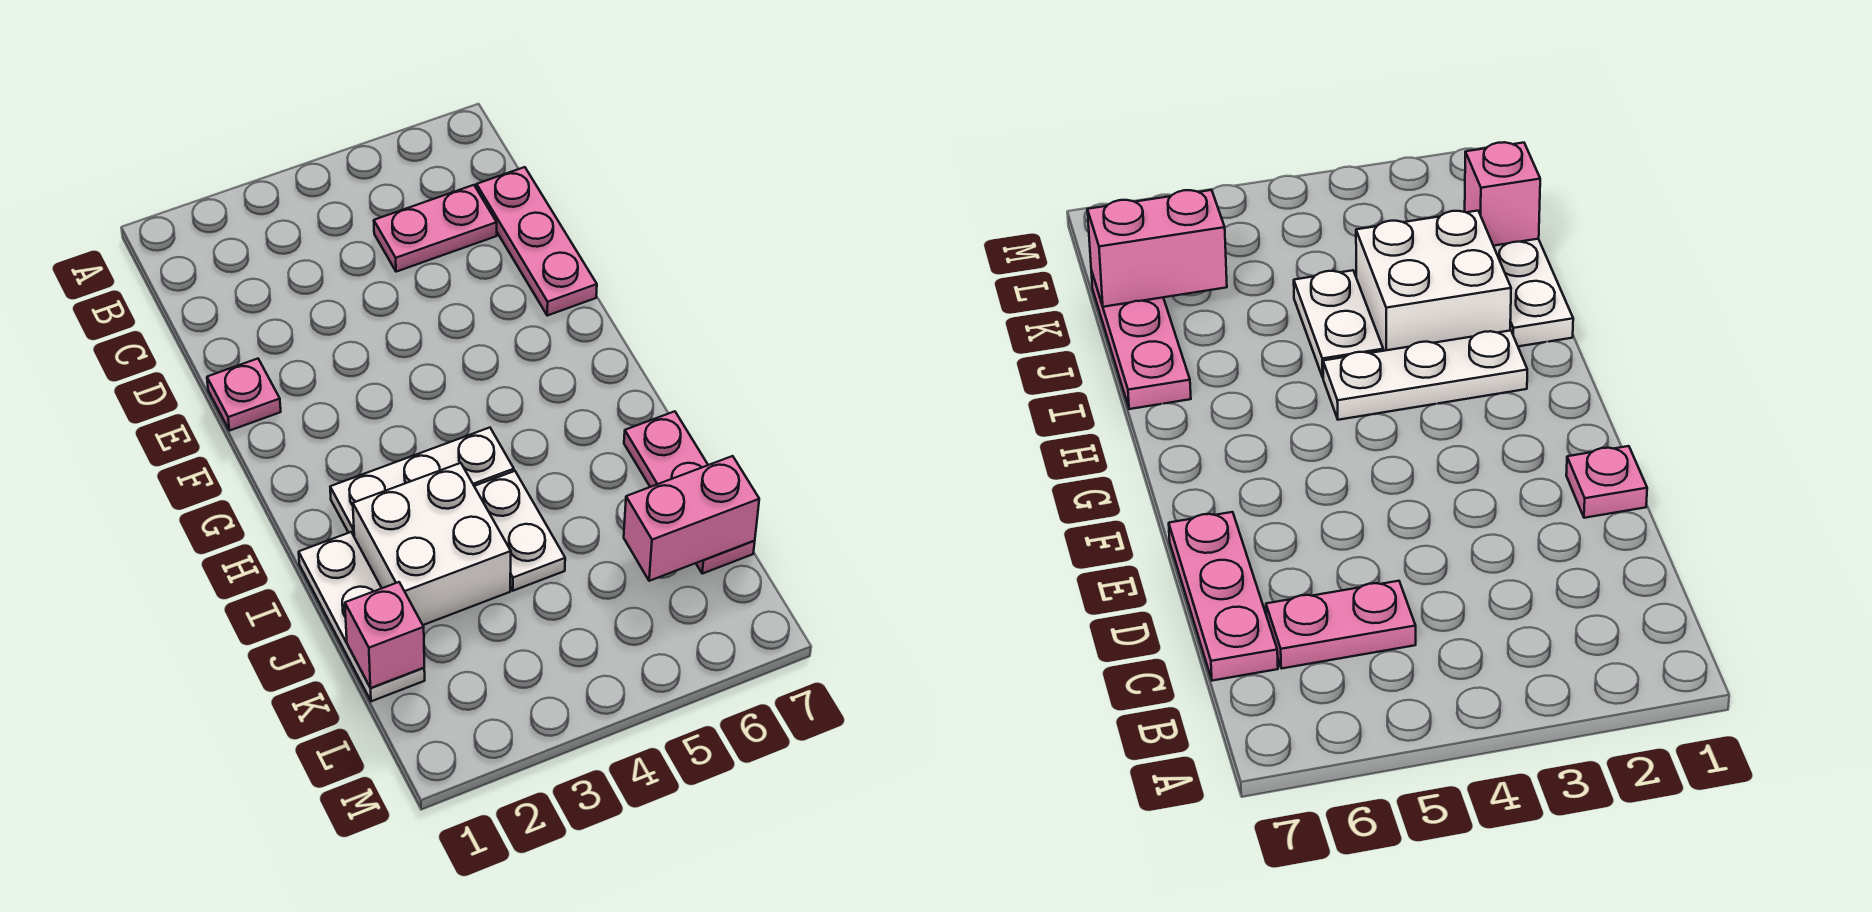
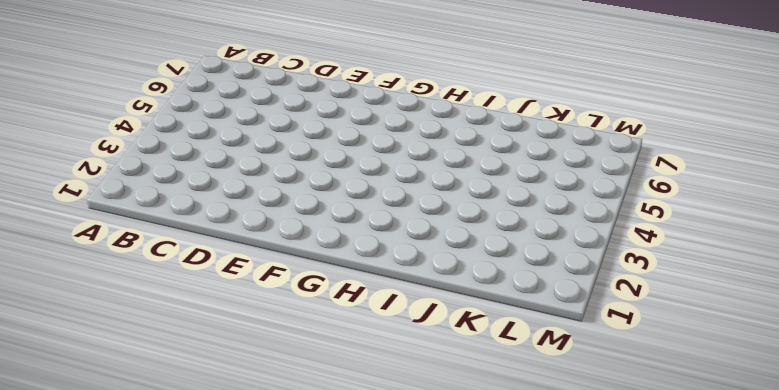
none -> pink plate C5:C6 level 1
none -> pink plate C7:E7 level 1

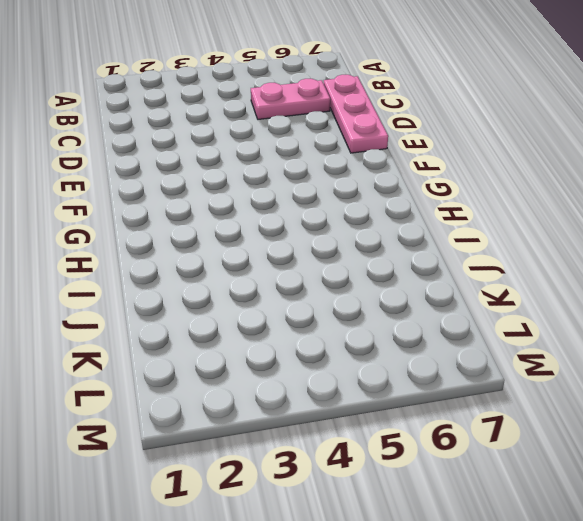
none -> pink plate E1 level 1
none -> white plate H2:H4 level 1

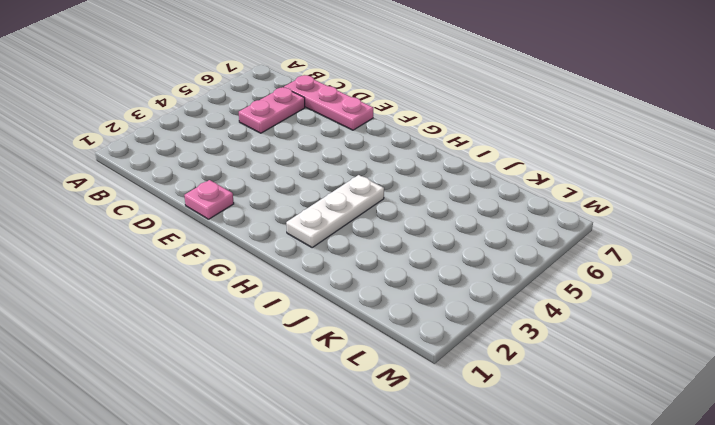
none -> white plate I1:K1 level 1
none -> white brick I2:J3 level 1

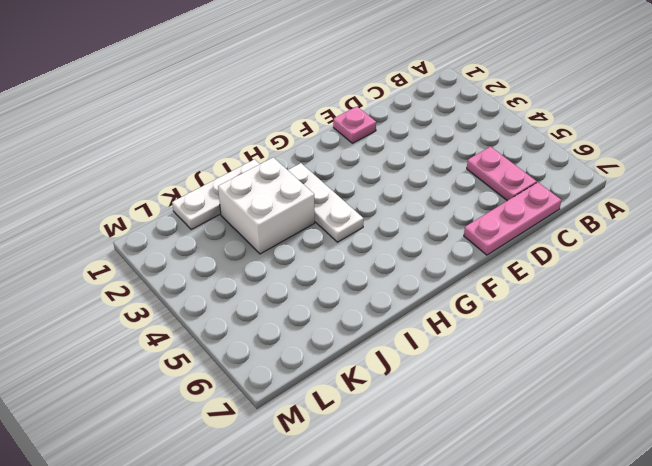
none -> white plate I4:J4 level 1
none -> pink plate I7:K7 level 1

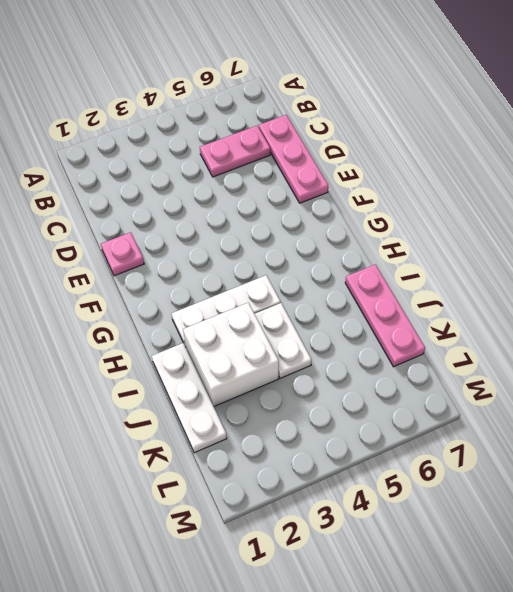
none -> pink brick K1 level 2
none -> pink brick K6:K7 level 2

